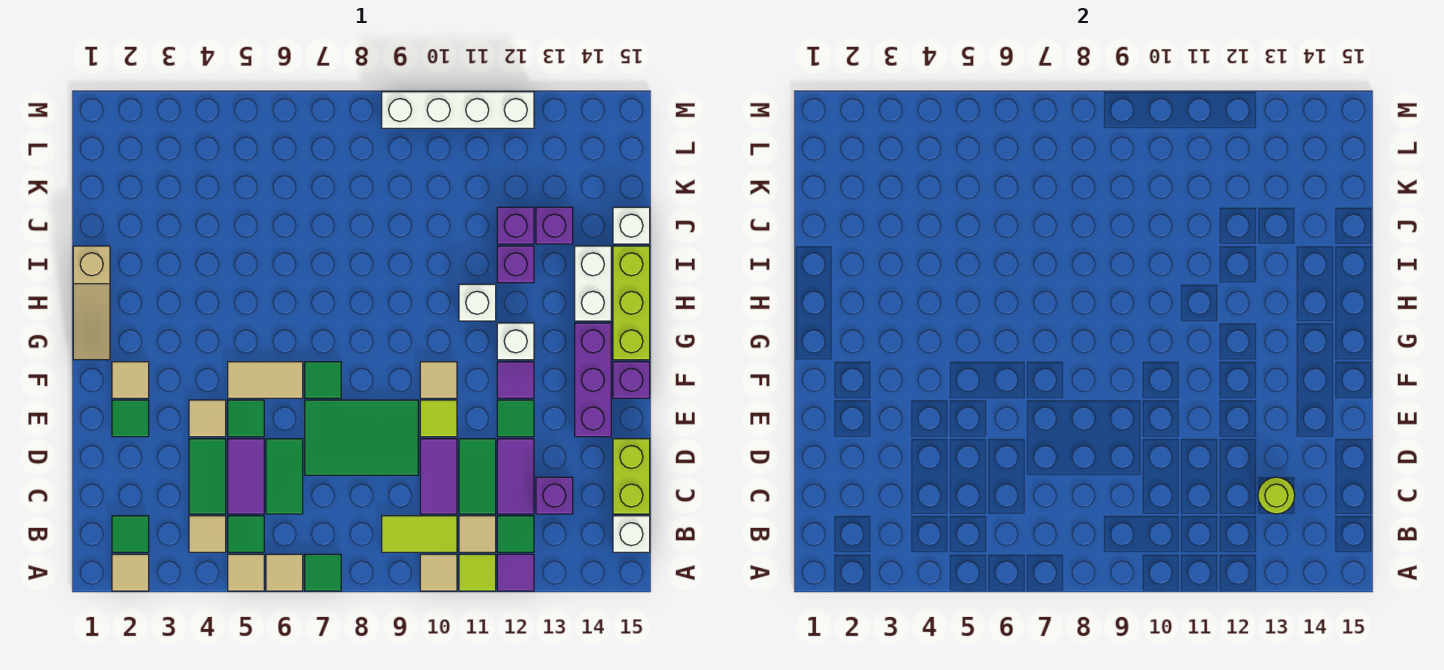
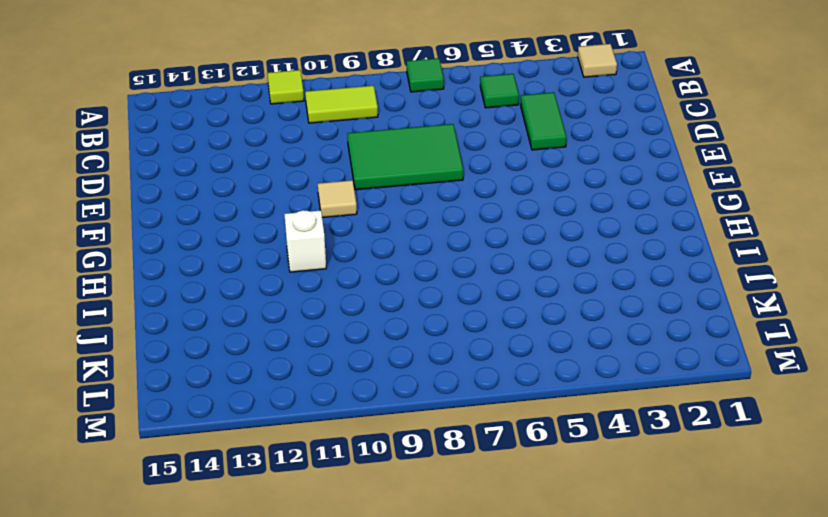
none -> tan tile A5 level 1
none -> tan tile A6 level 1
none -> tan tile A10 level 1
none -> purple tile A12 level 1

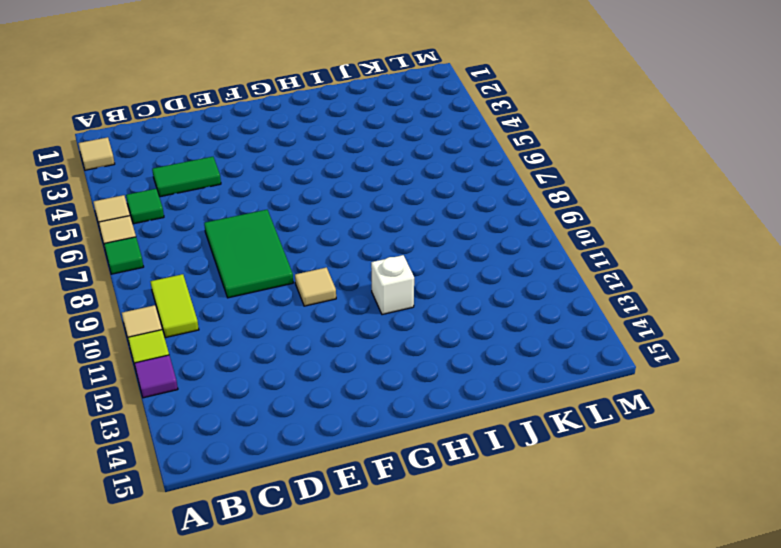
none -> green tile B2 level 1
none -> tan tile B4 level 1
none -> tan tile B11 level 1
none -> green tile B12 level 1

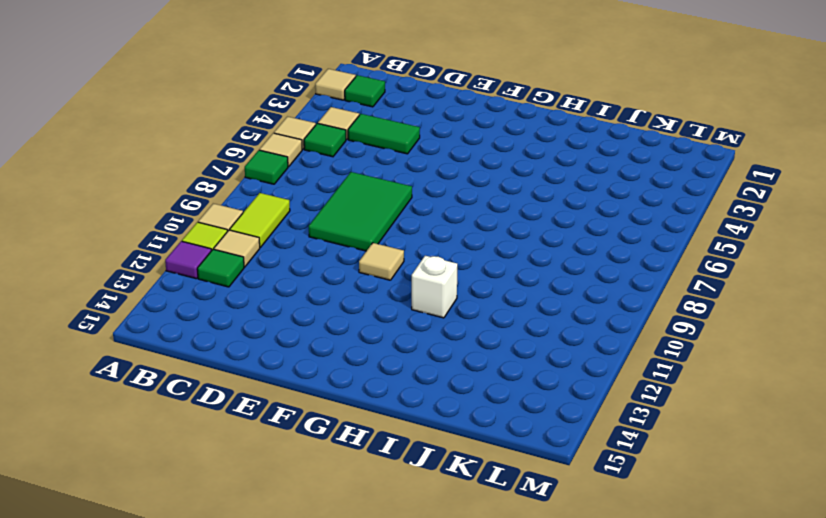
none -> white brick B15 level 1
none -> purple tile C5:D5 level 1
none -> green tile C6:D6 level 1
none -> purple tile C10:D10 level 1

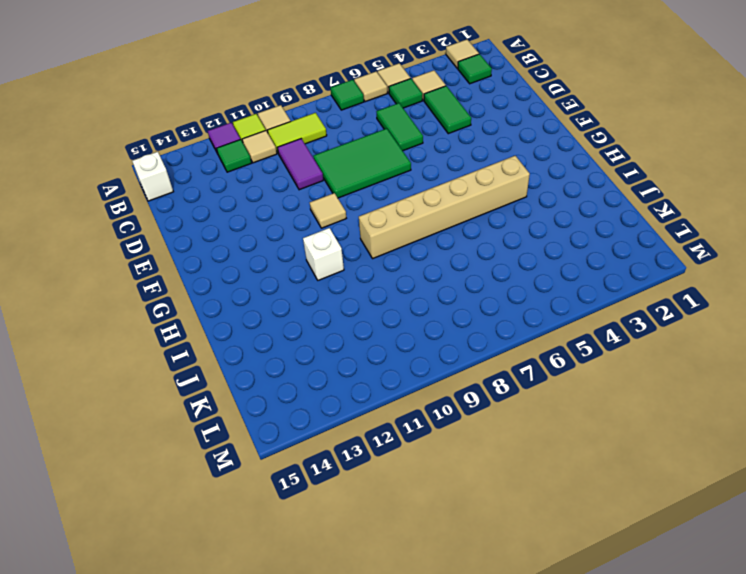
tan brick H4:H9 level 1 -> none
none -> purple tile C5:D5 level 1
none -> green tile C11:D11 level 1
none -> purple tile C12:D12 level 1
none -> purple brick C13 level 1

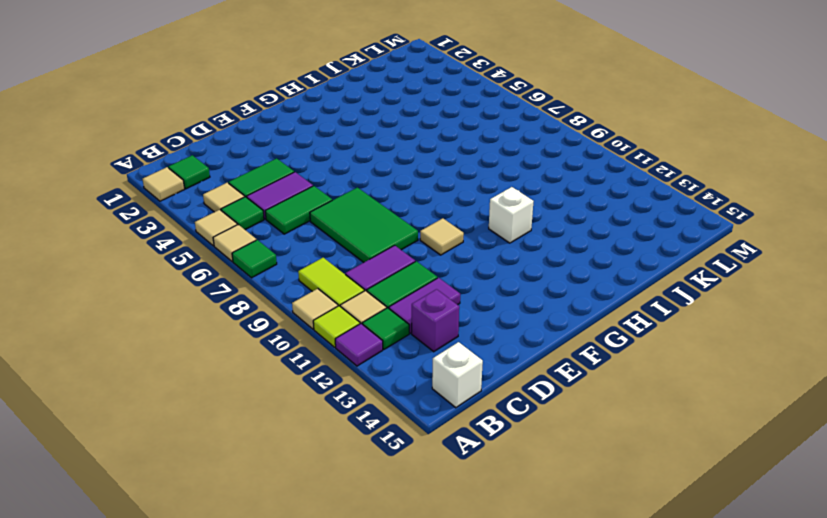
none -> lime brick C15:D15 level 1
none -> green tile E2 level 1
none -> tan tile E4 level 1
none -> green tile E5 level 1

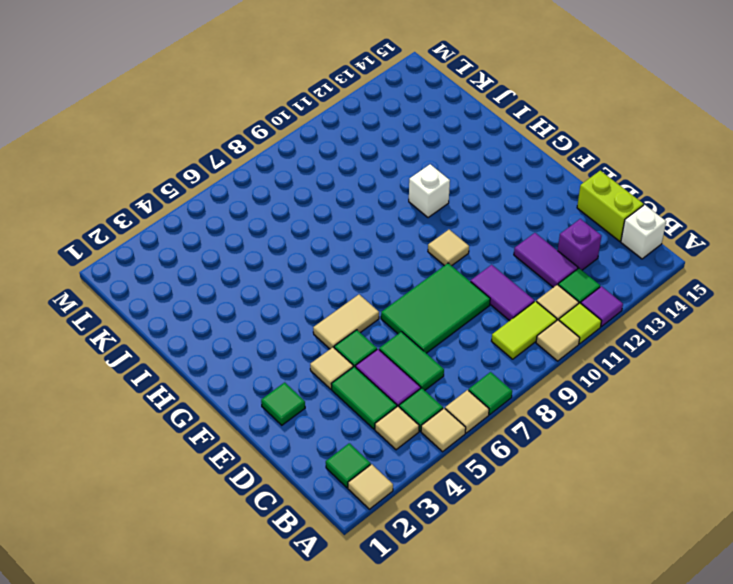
none -> green tile C11:D11 level 1
none -> lime tile E10 level 1
none -> green tile E12 level 1
none -> purple brick E14:G14 level 1

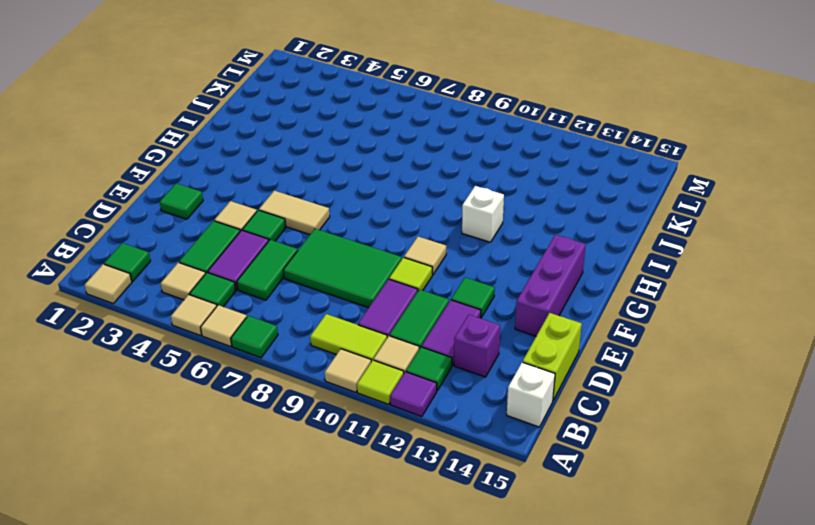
none -> tan tile F2 level 1
none -> green tile F7 level 1
none -> purple tile F12 level 1
none -> purple brick F15 level 1

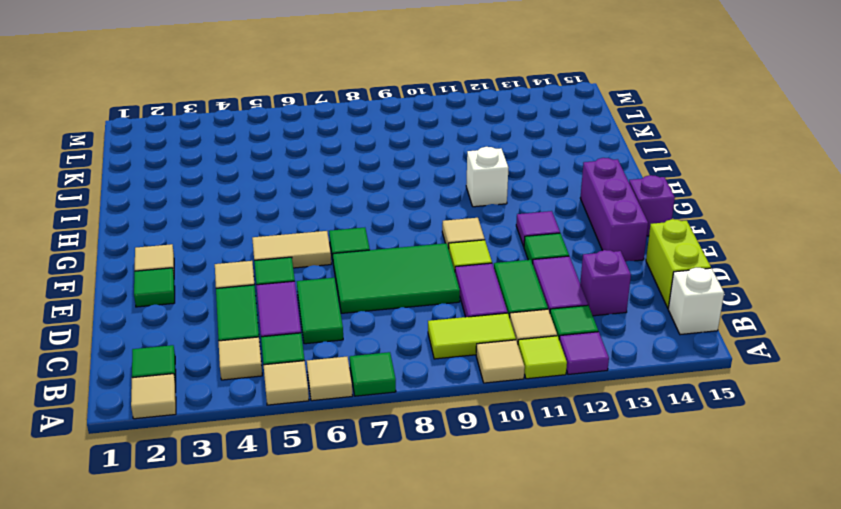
none -> tan slope G1:I1 level 1 top I
none -> white brick G12 level 1
none -> lime brick G15:I15 level 1
none -> white brick H14:I14 level 1

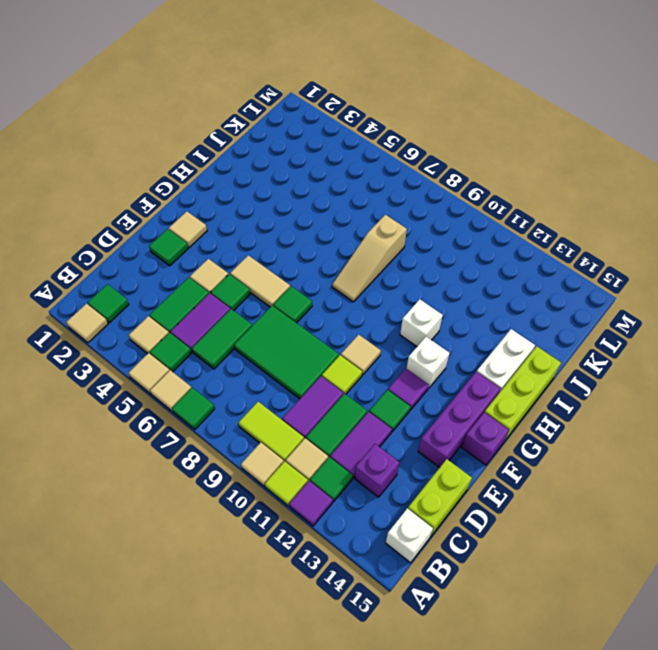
tan slope H8:J8 level 1 top J -> tan slope G1:I1 level 1 top I
none -> purple brick I12 level 1
none -> purple brick J12 level 1
none -> purple brick J13 level 1
none -> white brick J15 level 1

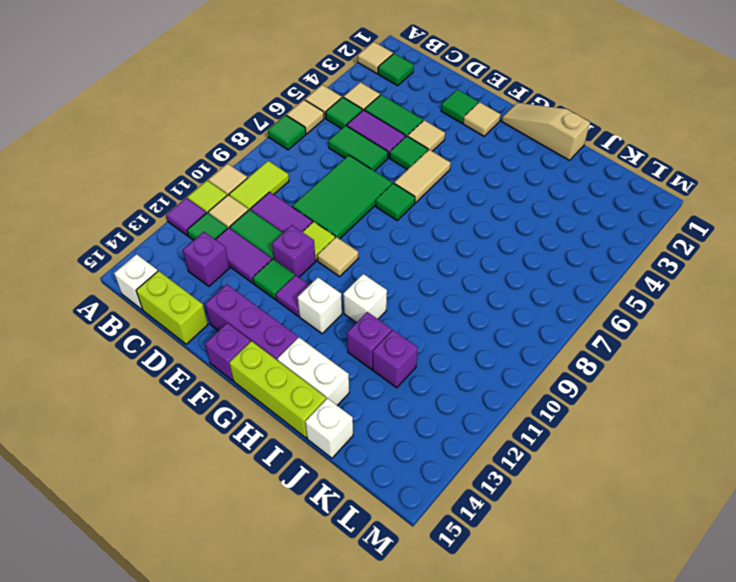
purple brick E11 level 1 -> purple brick J13 level 1
none -> white brick M9:M12 level 1
none -> lime round brick C13 level 2

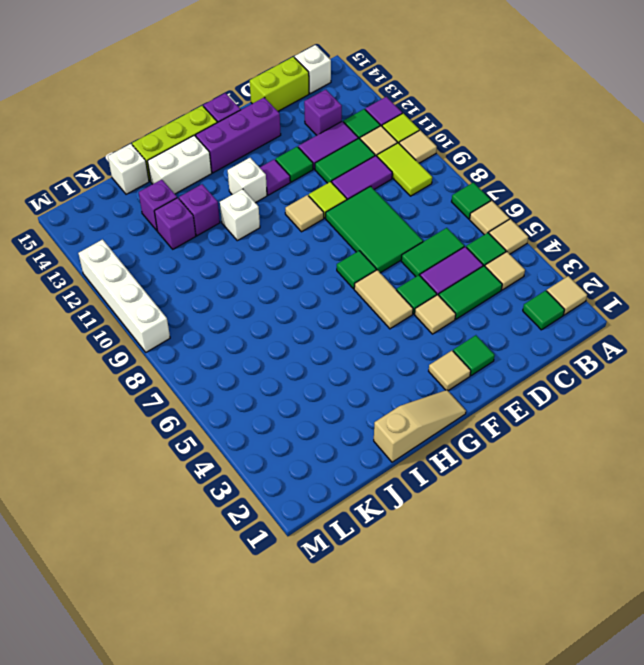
none -> lime round brick C13 level 2

